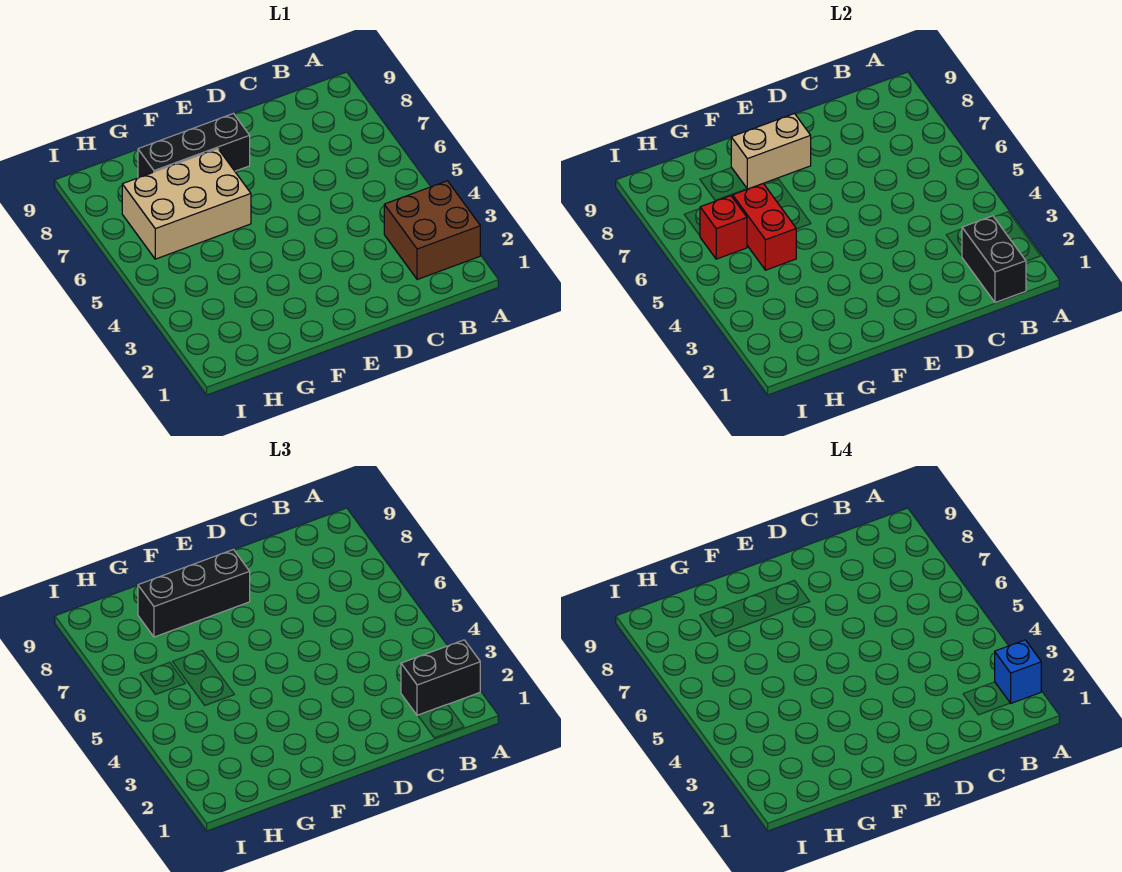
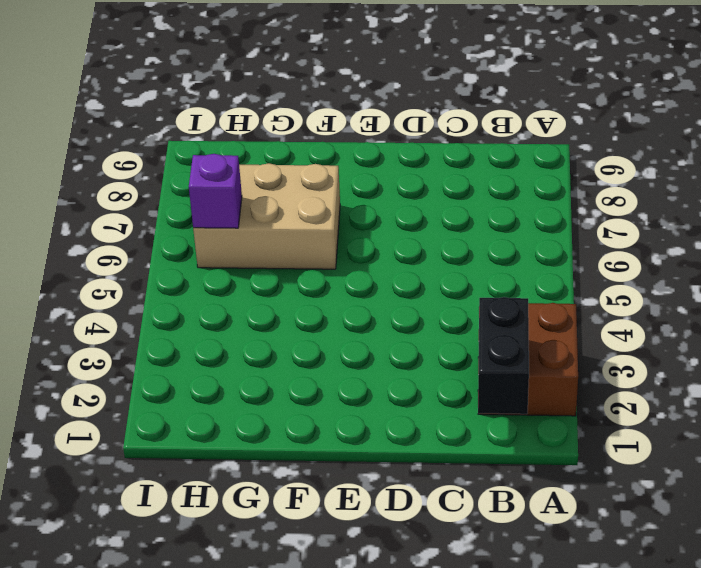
purple brick H6 level 2 -> red brick H6 level 2
none -> black brick E8:G8 level 1
none -> tan brick E8:F8 level 2

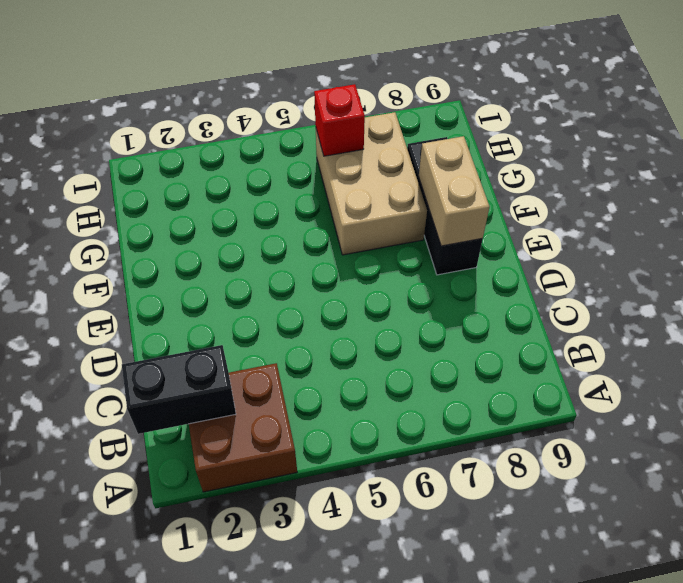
none -> red brick G5:G6 level 2
none -> black brick A2:B2 level 3

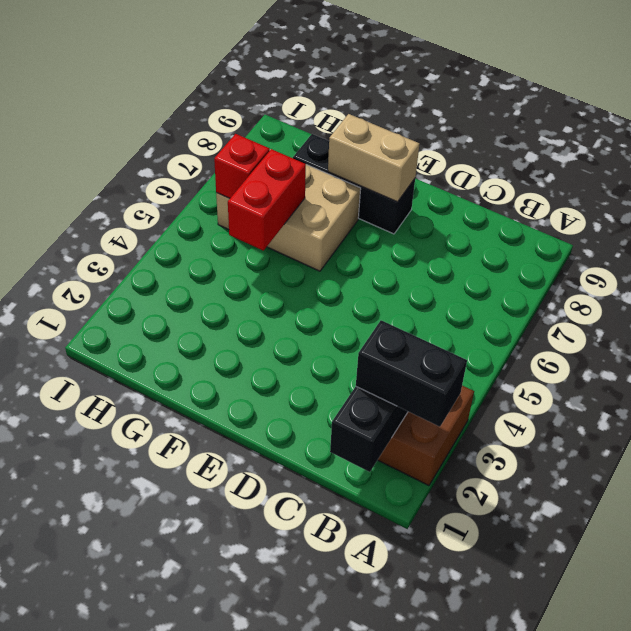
none -> black brick E8:G8 level 3
none -> blue brick A2 level 4

